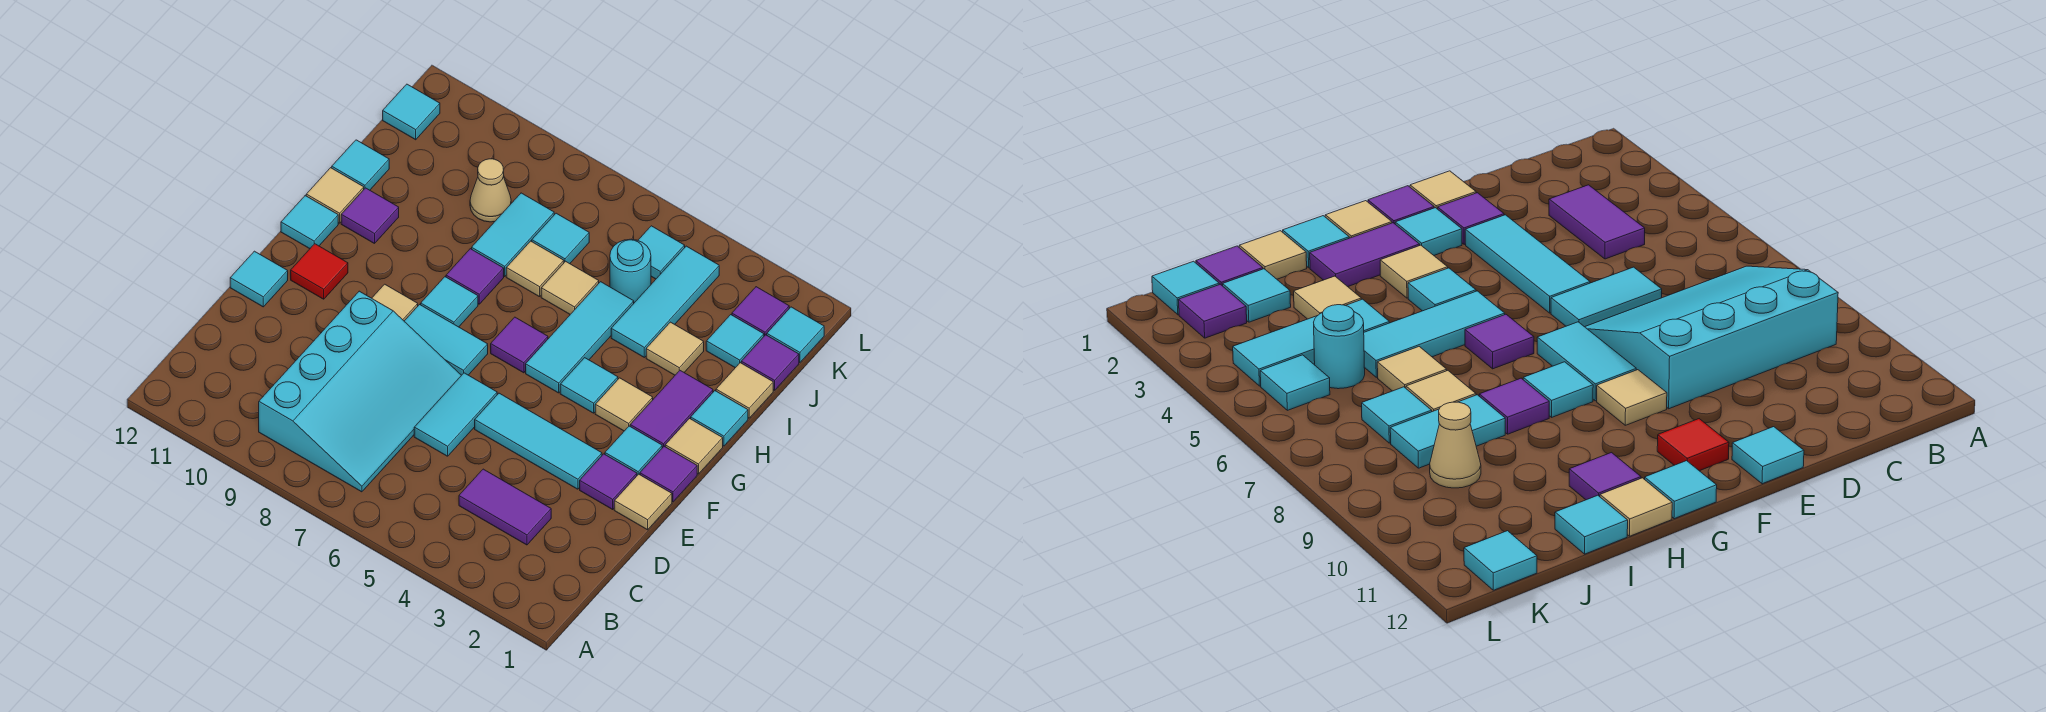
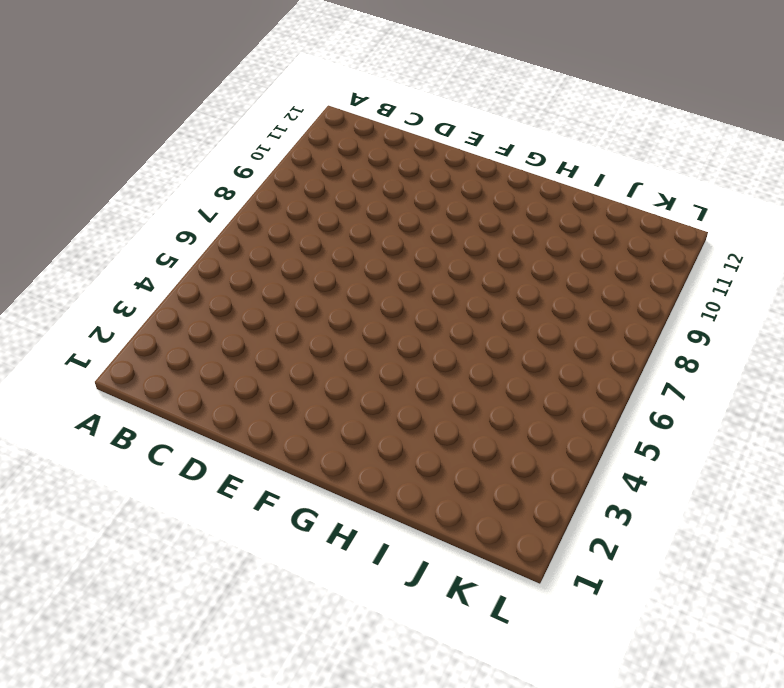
none -> cyan slope B7:E9 level 1 top 9
none -> purple tile C3:C4 level 1
none -> cyan tile D6:E6 level 1
none -> tan tile E1 level 1

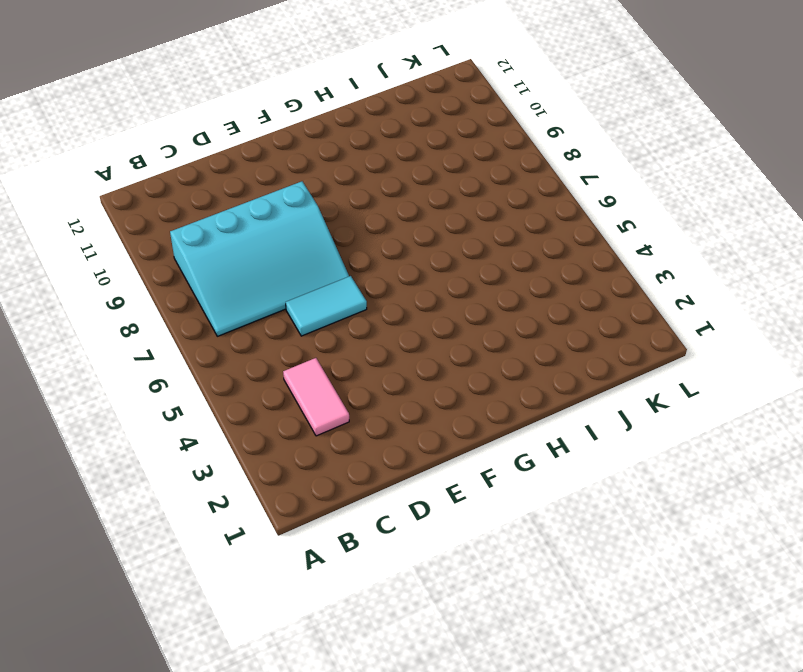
pink tile C3:C4 level 1 -> purple tile C3:C4 level 1
none -> tan tile E1 level 1
none -> purple tile E2 level 1
none -> cyan tile E3:E5 level 1
none -> cyan tile E12 level 1

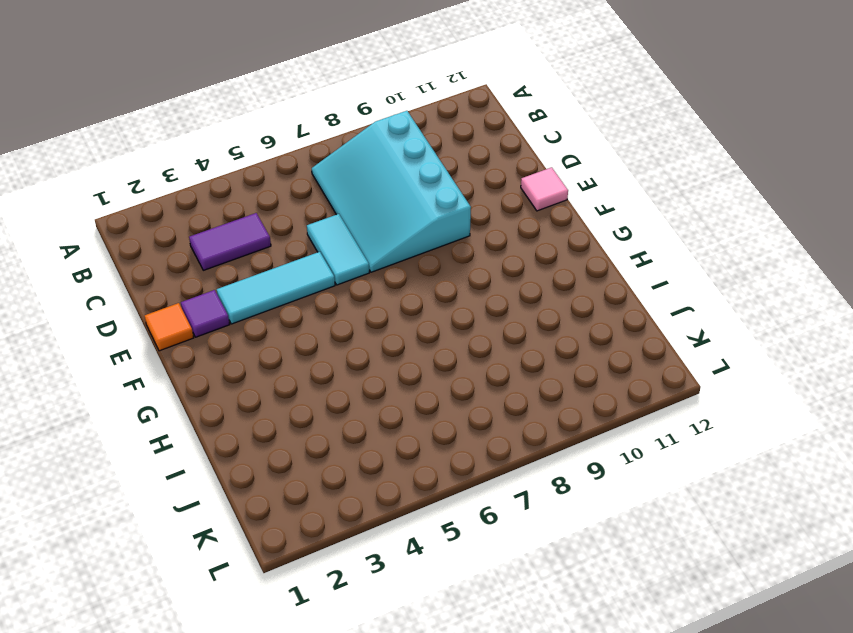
orange tile E1 level 1 -> tan tile E1 level 1
pink tile E12 level 1 -> cyan tile E12 level 1
none -> purple tile F1 level 1
none -> cyan tile F2 level 1
none -> cyan tile F7:F8 level 1
none -> tan tile F9 level 1

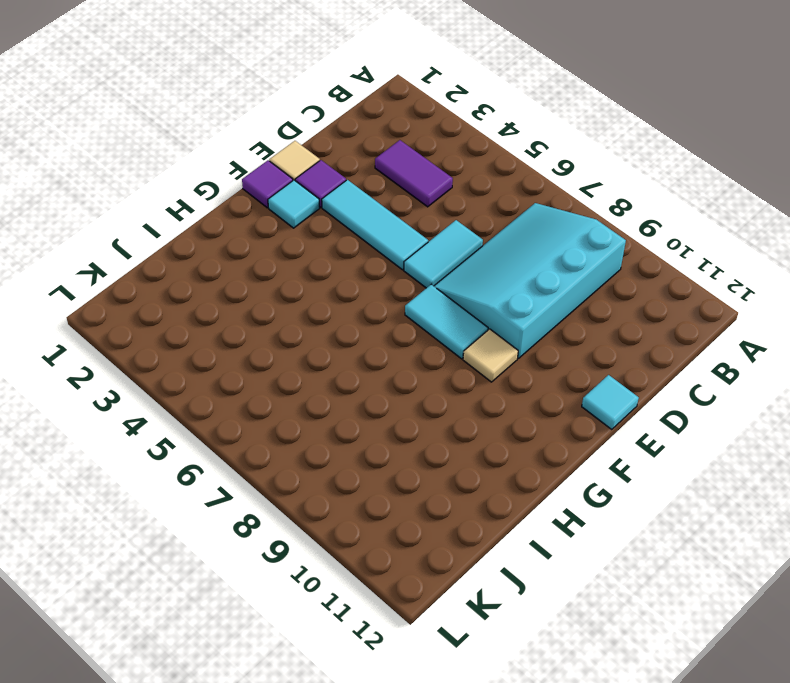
none -> red tile F11 level 1
none -> tan tile G1 level 1
none -> purple tile G2:H2 level 1
none -> tan tile G3 level 1

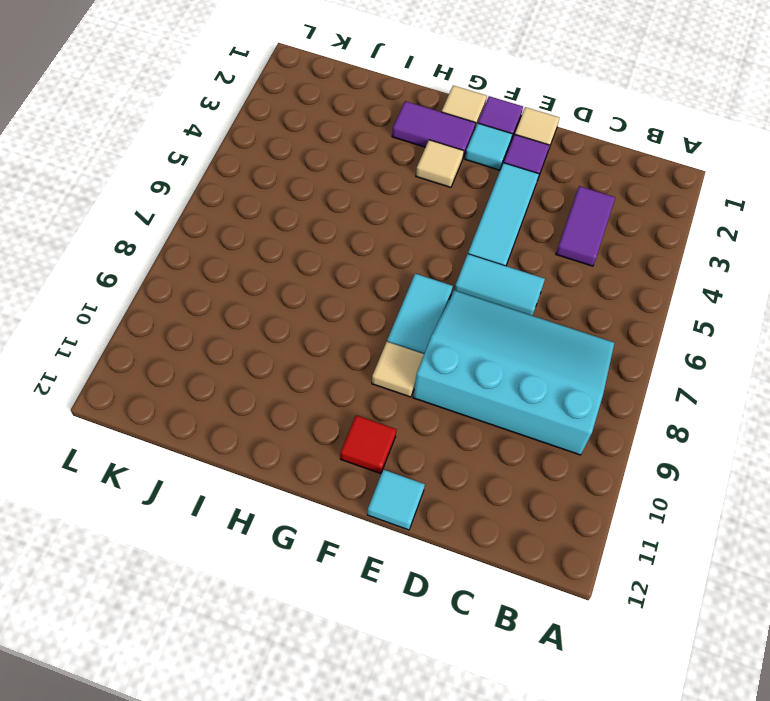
none -> cyan tile G4 level 1
none -> cyan tile G5:I5 level 1
none -> purple tile G6 level 1
none -> cyan tile G8 level 1

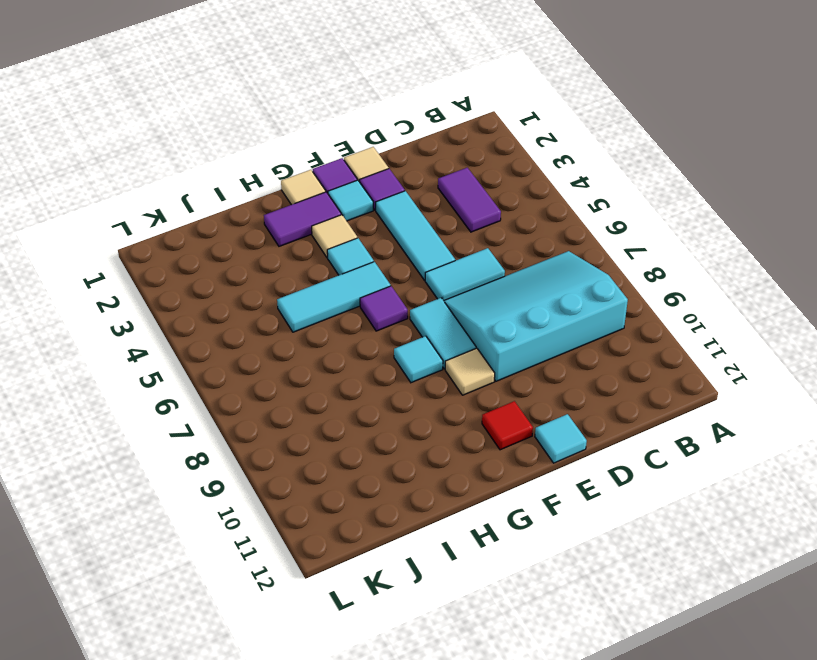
none -> cyan tile G12 level 1
none -> cyan tile H1 level 1
none -> purple tile H8 level 1
none -> purple tile H11 level 1

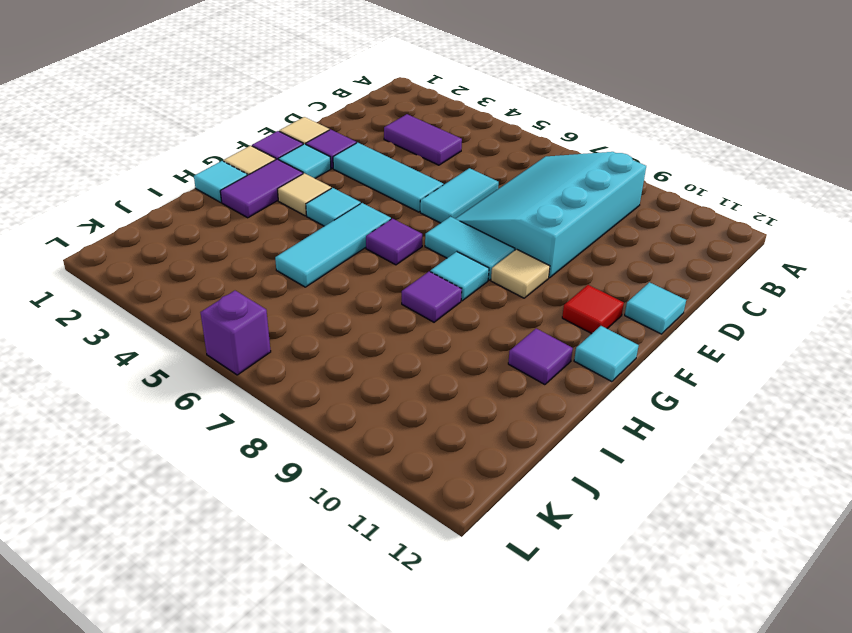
purple brick L6 level 1 -> none
none -> tan tile H12 level 1
none -> tan tile I1 level 1
none -> tan tile I3 level 1
none -> cyan tile I4:K4 level 1

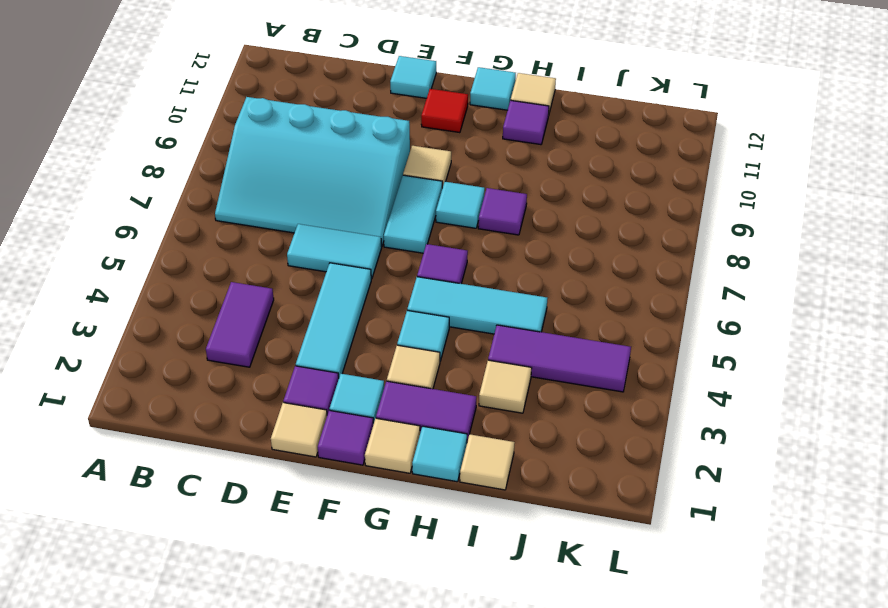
purple tile I4:K4 level 1 -> cyan tile I4:K4 level 1
none -> tan tile I6 level 1
none -> tan tile I7 level 1
none -> cyan tile I8:J8 level 1
none -> cyan tile I12 level 1

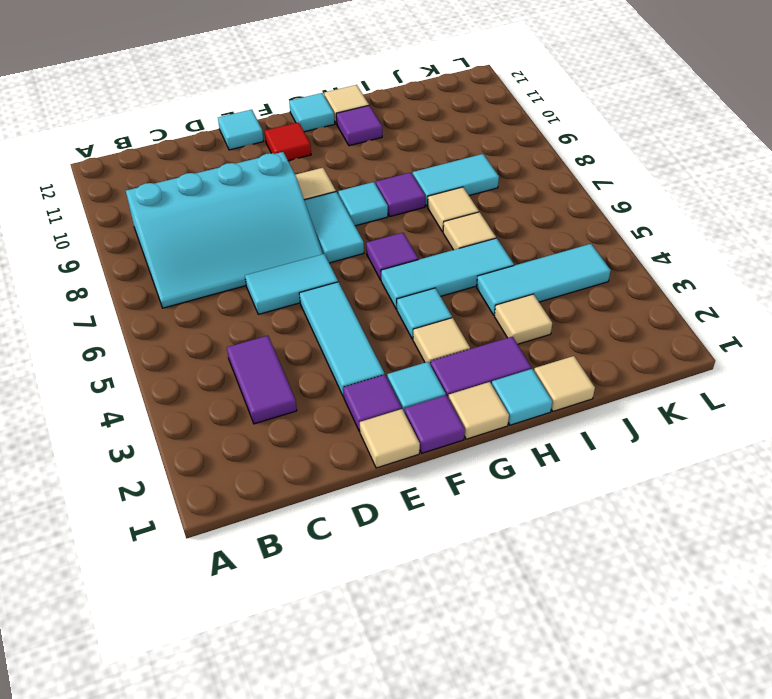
none -> cyan tile I12 level 1
none -> purple tile J1 level 1
none -> cyan tile J2 level 1
none -> cyan round brick J5 level 1

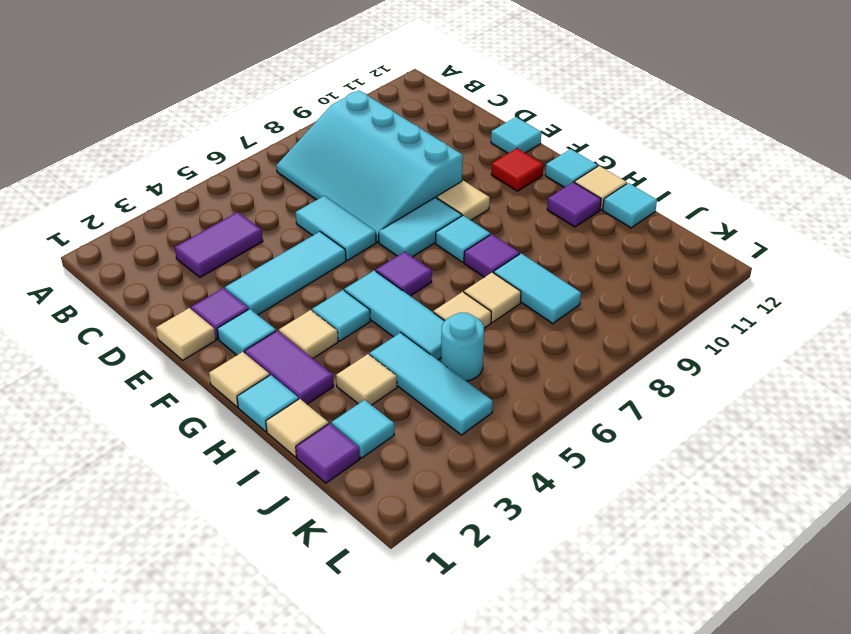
none -> purple tile F1 level 1
none -> cyan tile J7 level 1
none -> tan cone J9 level 1
none -> cyan tile K1 level 1

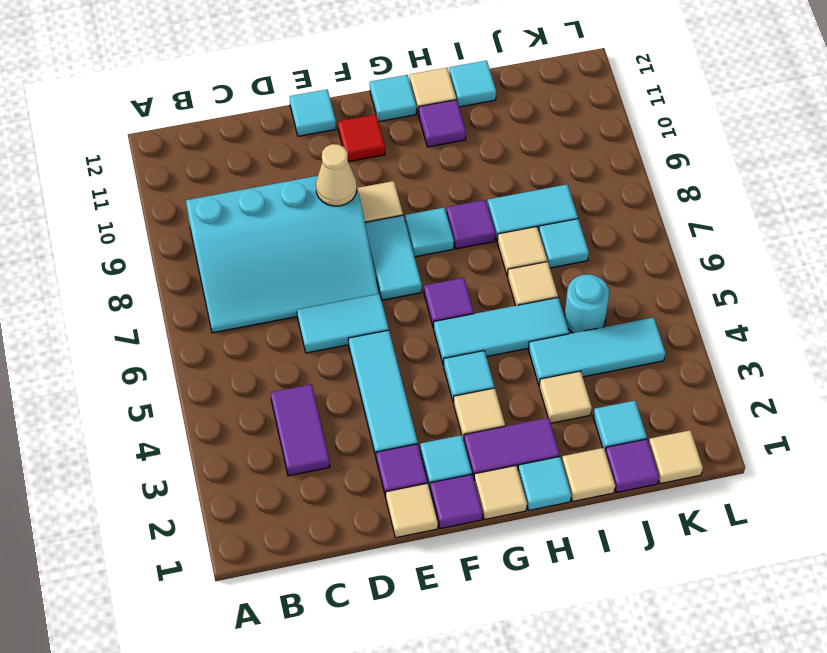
tan cone E9 level 2 -> tan cone J9 level 1
tan tile K1 level 1 -> cyan tile K1 level 1
none -> purple tile K2 level 1
none -> cyan tile K5 level 1
none -> cyan tile K12 level 1

